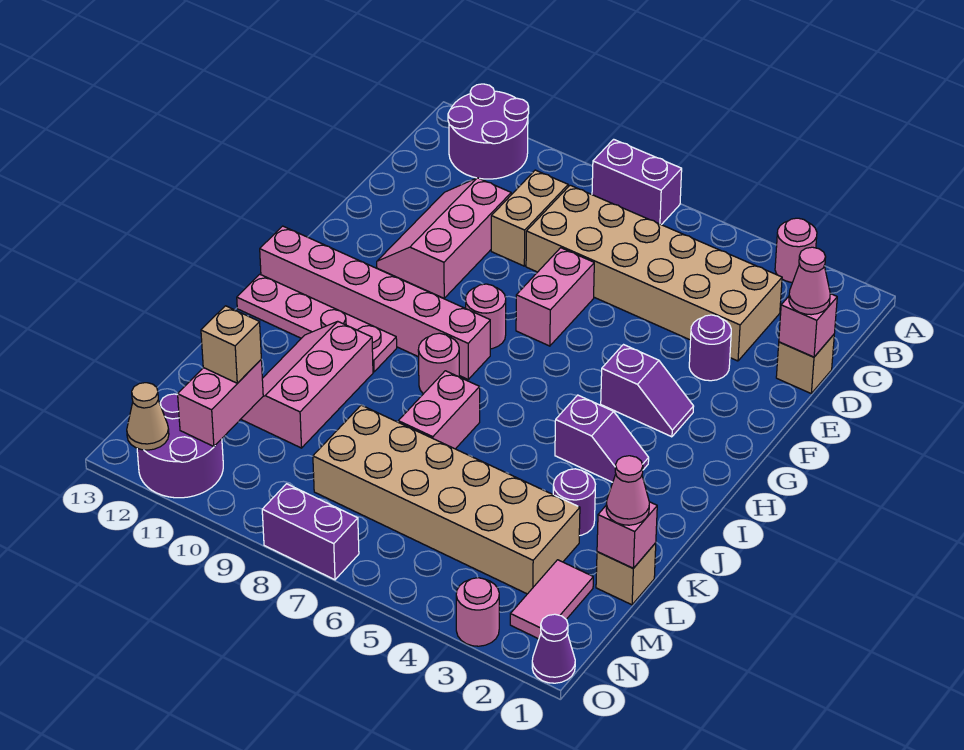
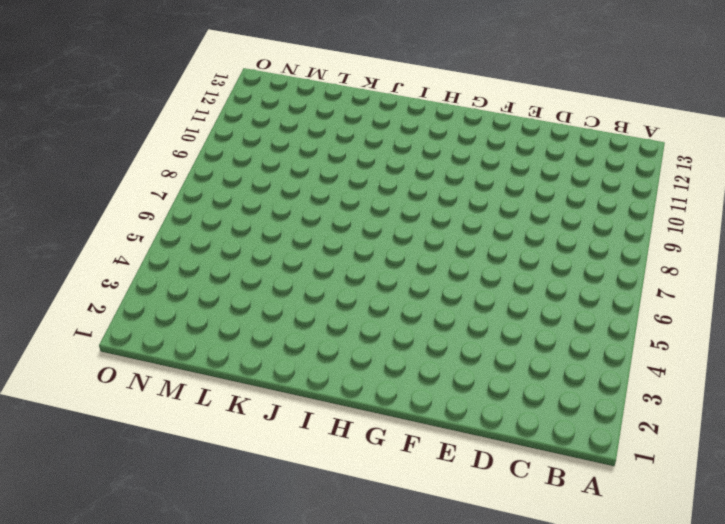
none -> pink round brick A3 level 1
none -> purple brick A7:A8 level 1
none -> purple round brick A11:B12 level 1
none -> tan brick C3:D8 level 1

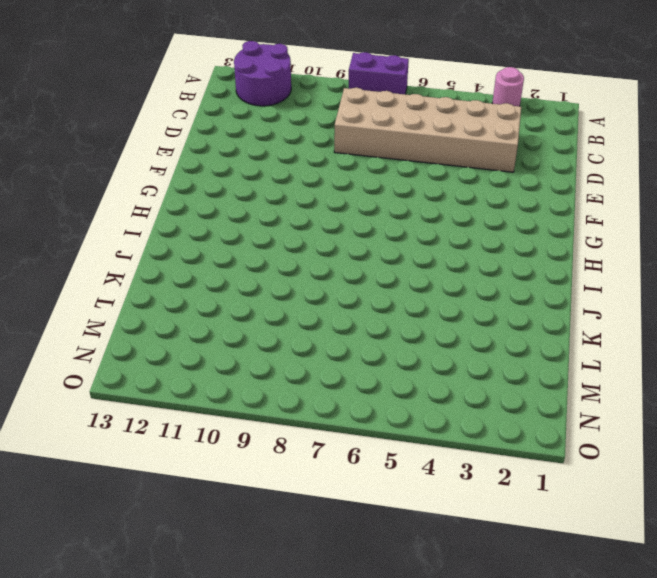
none -> tan brick C9:D9 level 1
none -> tan brick D1 level 1
none -> pink slope D10:F11 level 1 top 10
none -> purple round brick E3 level 1

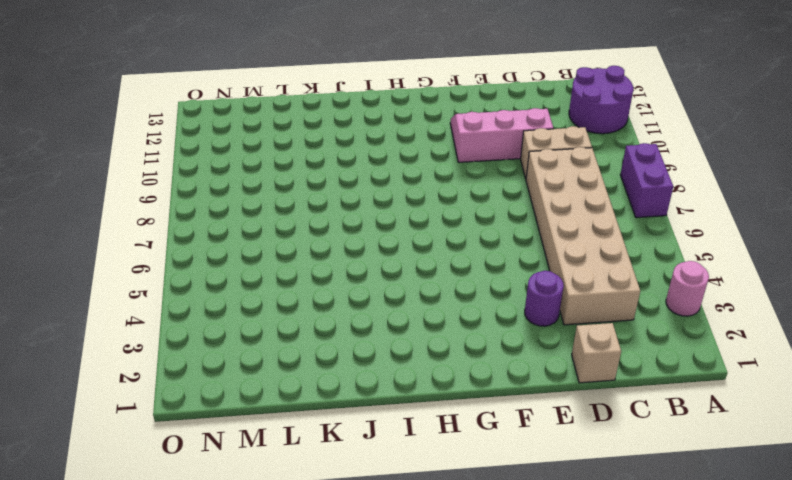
none -> pink brick E7:F7 level 1
none -> purple slope G3:G4 level 1 top 4
none -> pink round brick G8 level 1
none -> pink brick H8:H13 level 1

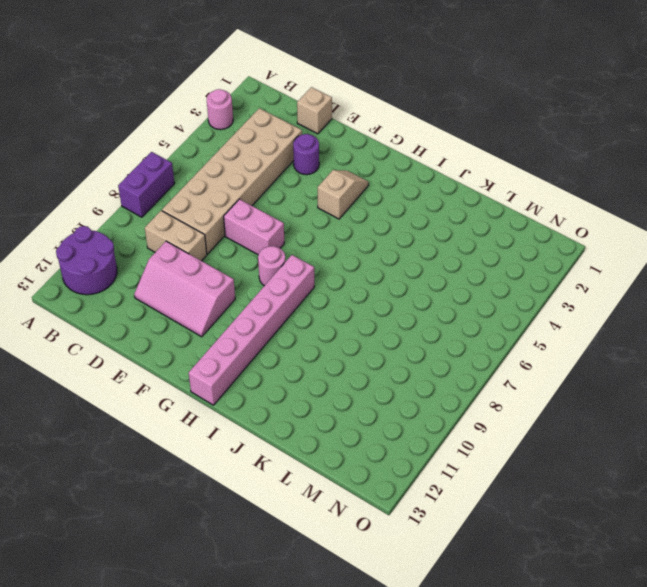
tan slope G3:G4 level 1 top 4 -> purple slope G3:G4 level 1 top 4
none -> purple slope I3:I4 level 1 top 4
none -> pink round brick I8 level 1
none -> pink plate I10:I13 level 1
none -> pink brick J7:K7 level 1

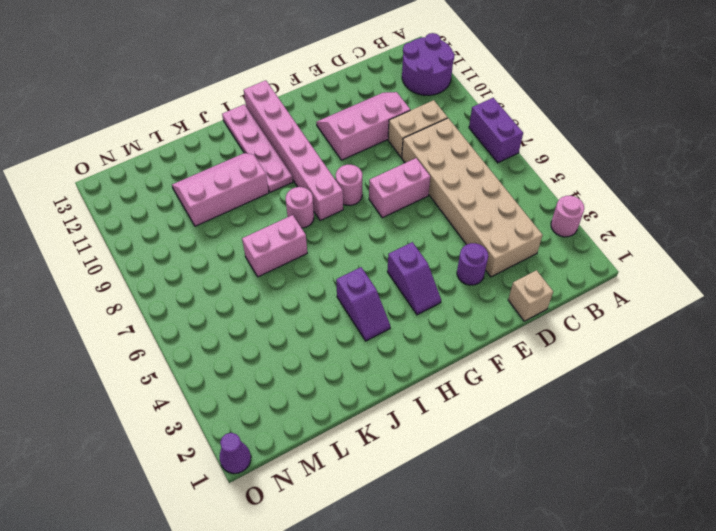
none -> purple round brick K3 level 1
none -> tan brick L1 level 1
none -> tan brick L3:M8 level 1
none -> pink tile M2:N2 level 1

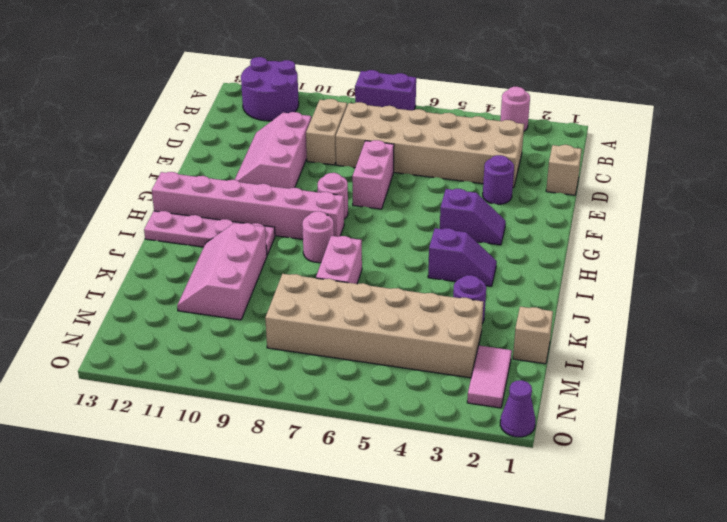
none -> purple round brick N11:O12 level 1
none -> pink round brick O3 level 1
none -> purple brick O7:O8 level 1
none -> pink brick D1 level 2

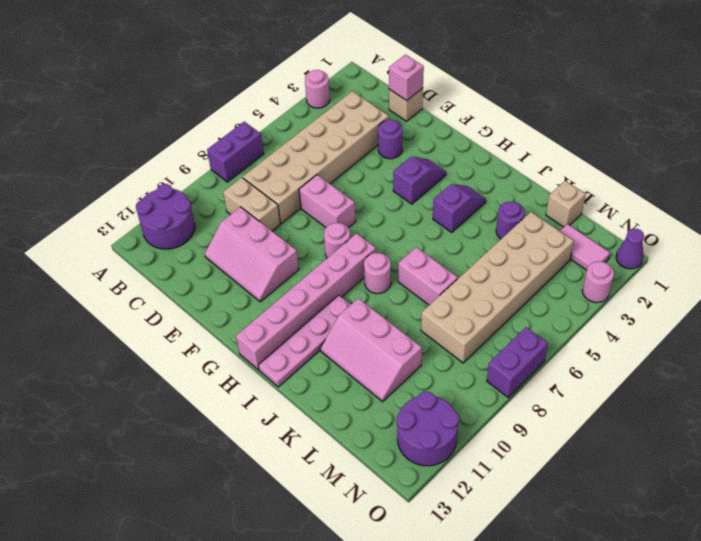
none -> pink brick L1 level 2
none -> pink brick M11:N11 level 2
none -> tan cone O12 level 2
none -> pink cone D1 level 3

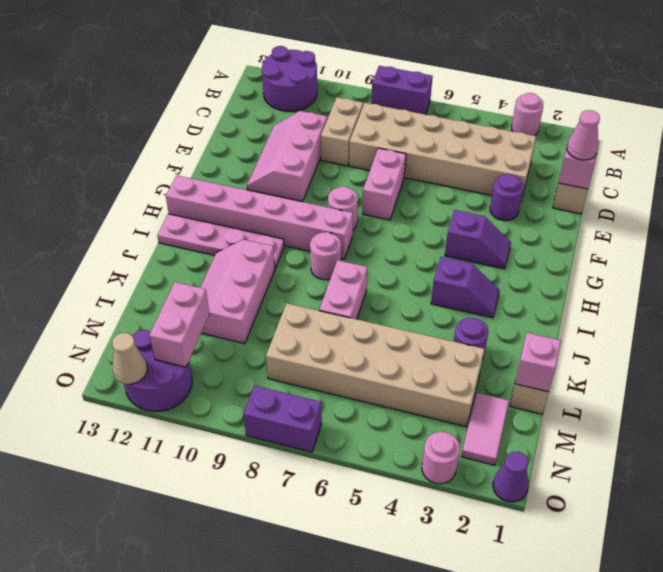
none -> pink cone L1 level 3
none -> tan brick M11 level 3

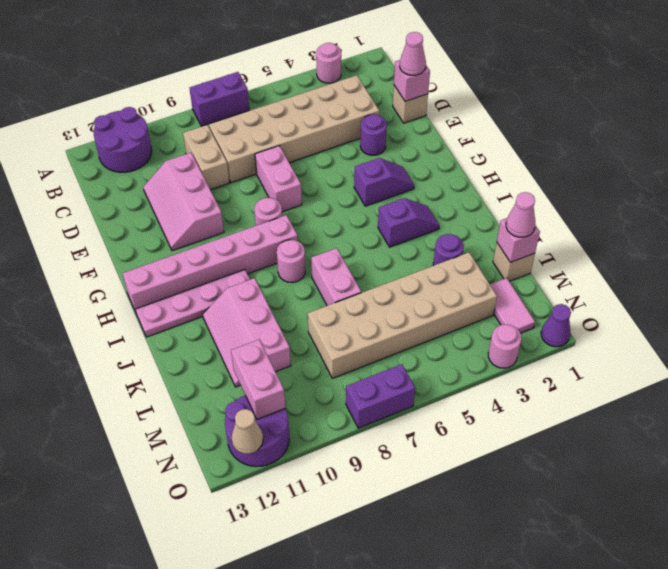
none -> tan brick M11 level 3

